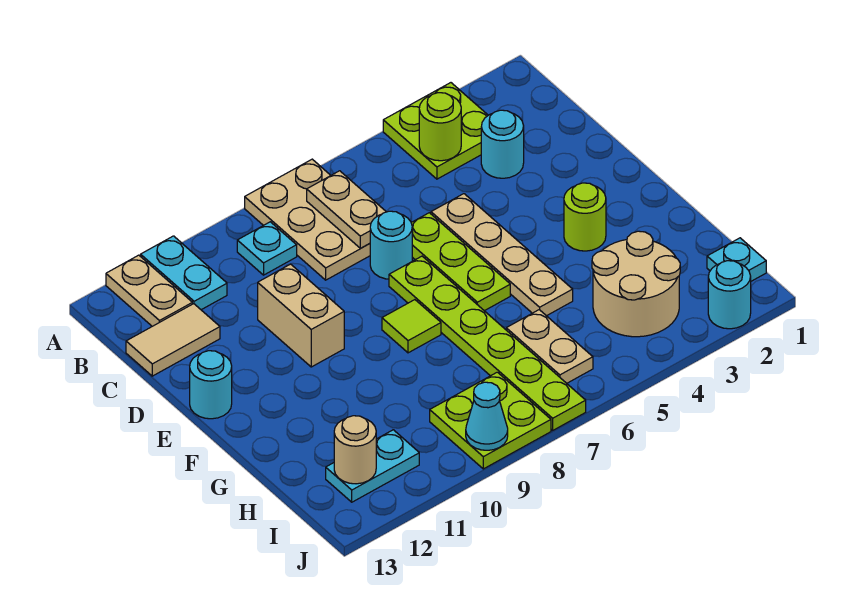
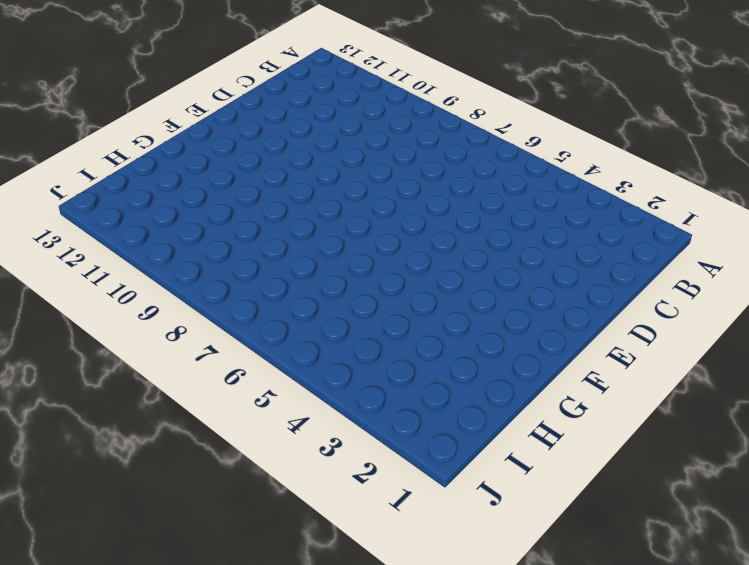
none -> lime plate A3:B4 level 1
none -> tan plate A7:C8 level 1
none -> cyan plate A11:B11 level 1

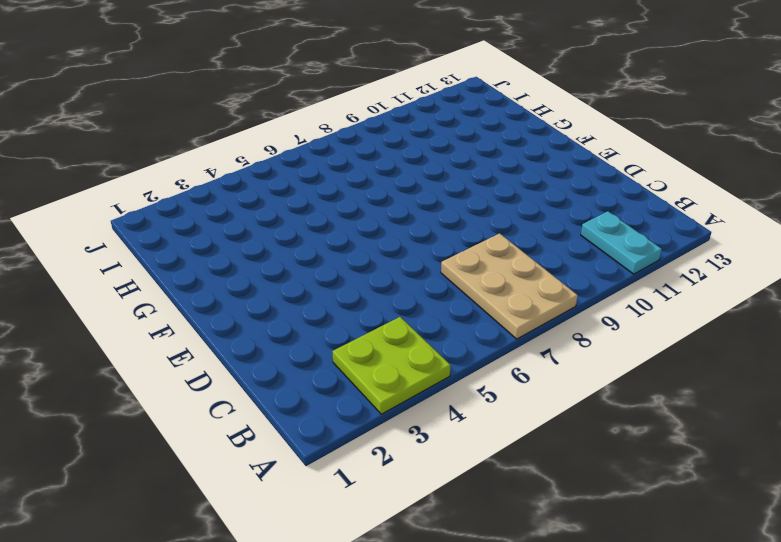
none -> tan plate A12:B12 level 1
none -> cyan plate B9 level 1
none -> cyan round brick C3 level 1

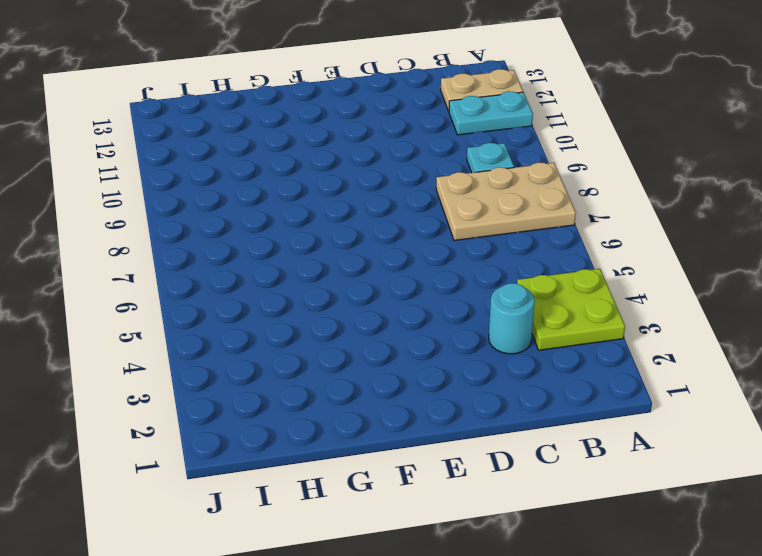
none -> tan tile C12:C13 level 1
none -> tan plate D5:G5 level 1
none -> lime plate D6:F6 level 1

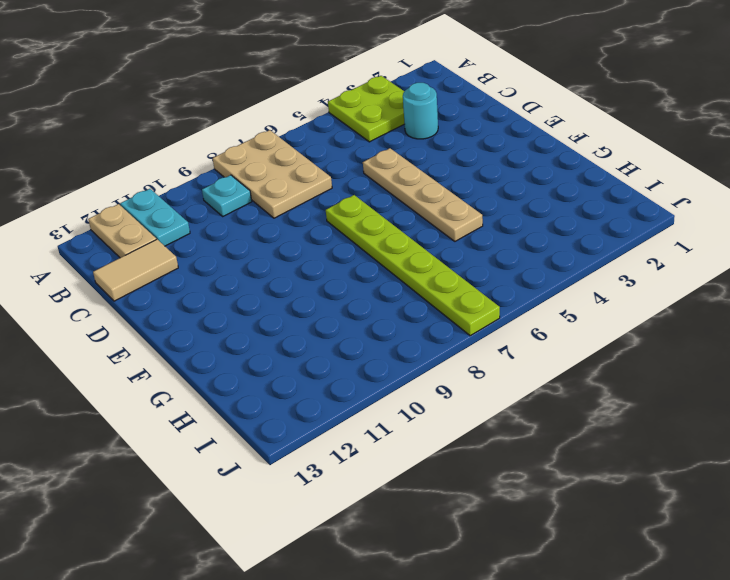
none -> lime plate D6:F6 level 1
none -> cyan round brick D7 level 1
none -> tan brick D10:E10 level 1

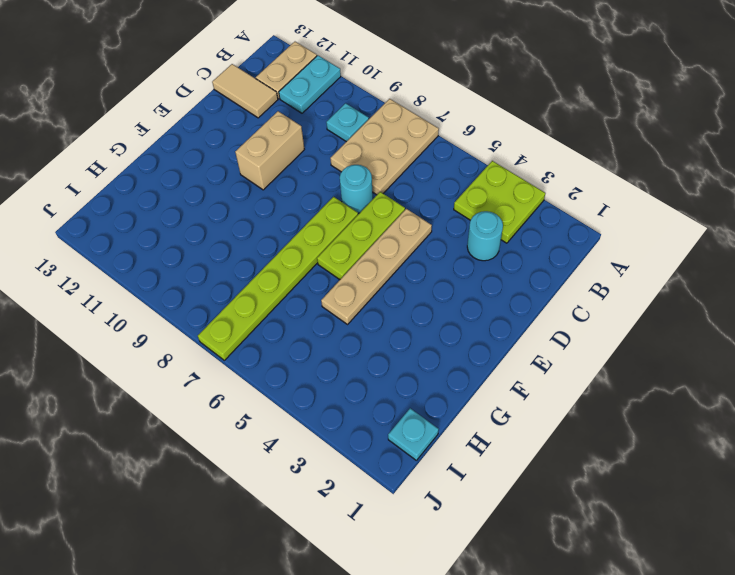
none -> cyan round brick E13 level 1
none -> lime round brick F3 level 1
none -> lime tile F8 level 1

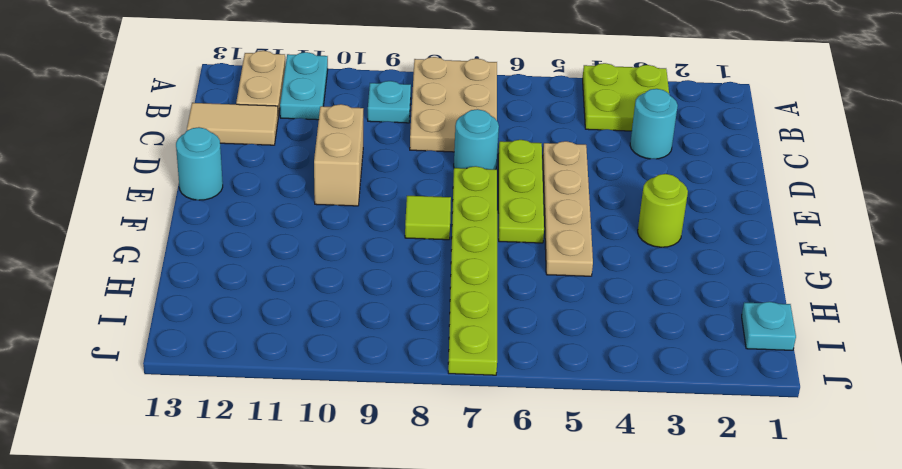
none -> tan round brick H3:I4 level 1
none -> tan plate H6:I6 level 1
none -> lime plate I8:J9 level 1

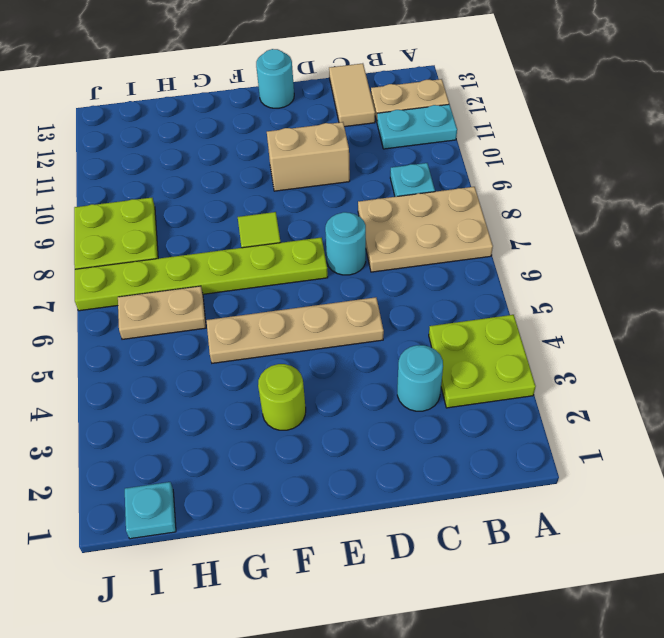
none -> lime plate D6:F6 level 1
none -> tan round brick H3:I4 level 1
none -> cyan plate I11:I12 level 1

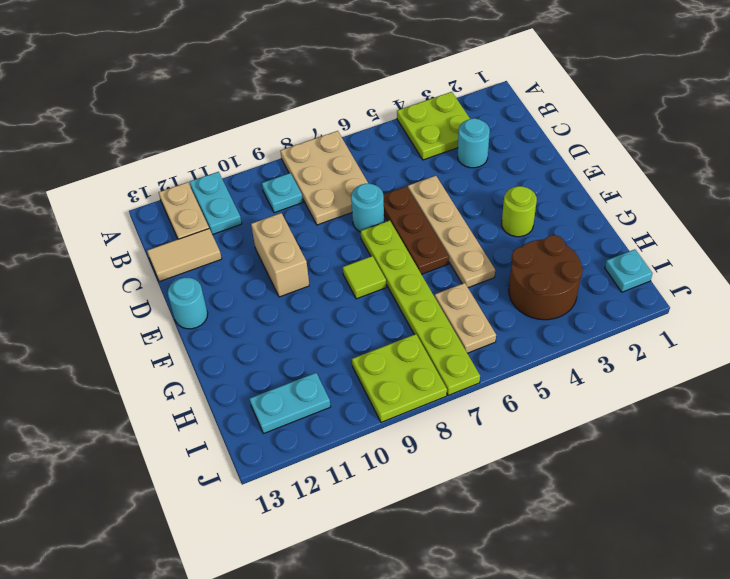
brown plate D6:F6 level 1 -> lime plate D6:F6 level 1
brown round brick H3:I4 level 1 -> tan round brick H3:I4 level 1
none -> cyan round brick J2 level 1
none -> lime round brick B4 level 2
none -> tan plate B7:C7 level 2

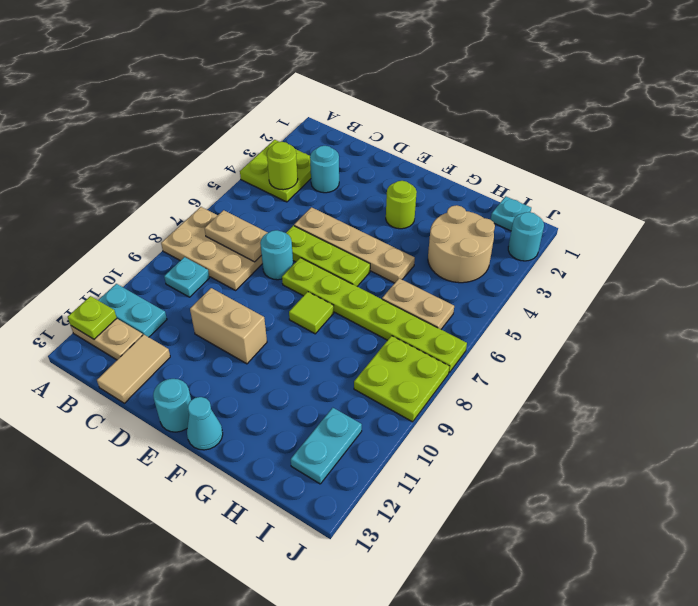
lime plate A12 level 2 -> none
cyan cone F13 level 1 -> cyan cone J9 level 2
none -> tan round brick I12 level 2

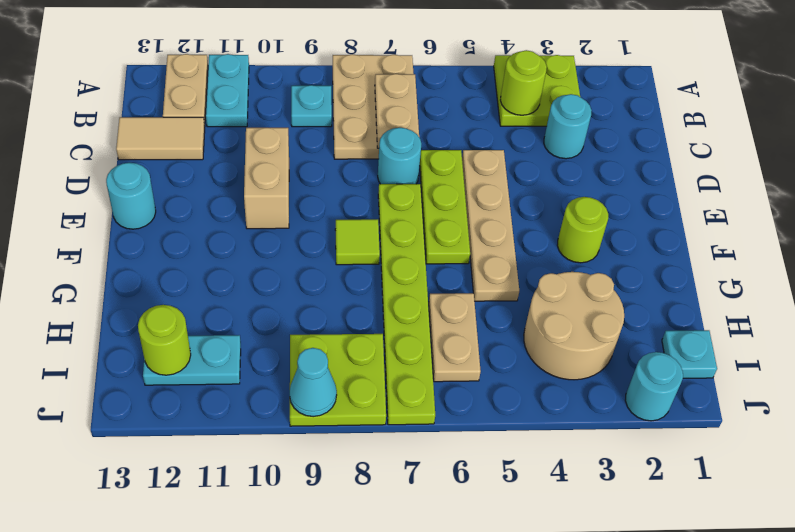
lime round brick I12 level 2 -> tan round brick I12 level 2

